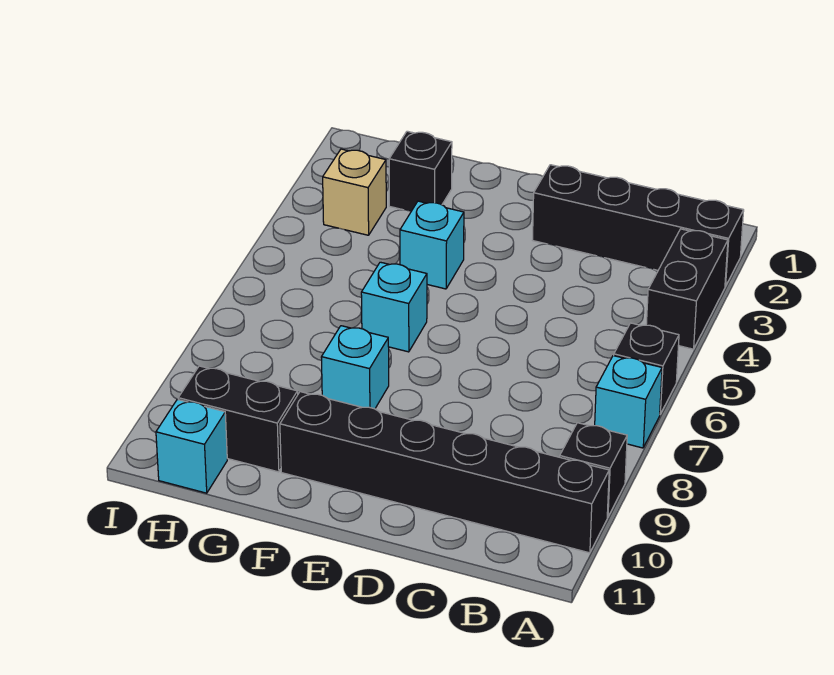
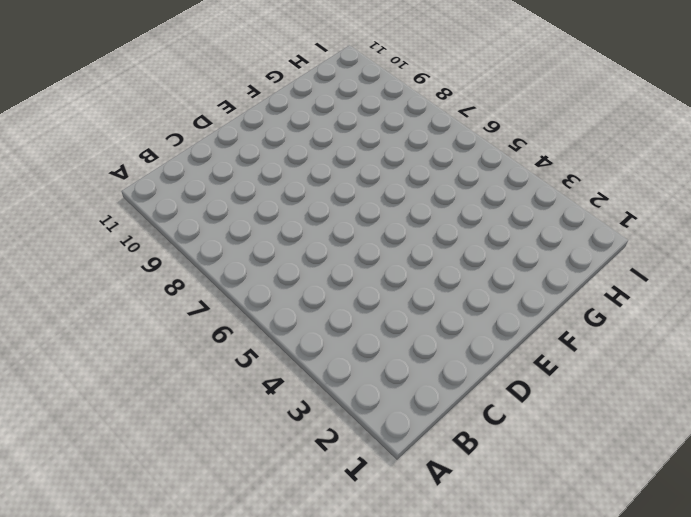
none -> black brick A2:D2 level 1
none -> black brick A3:A4 level 1
none -> black brick A6 level 1

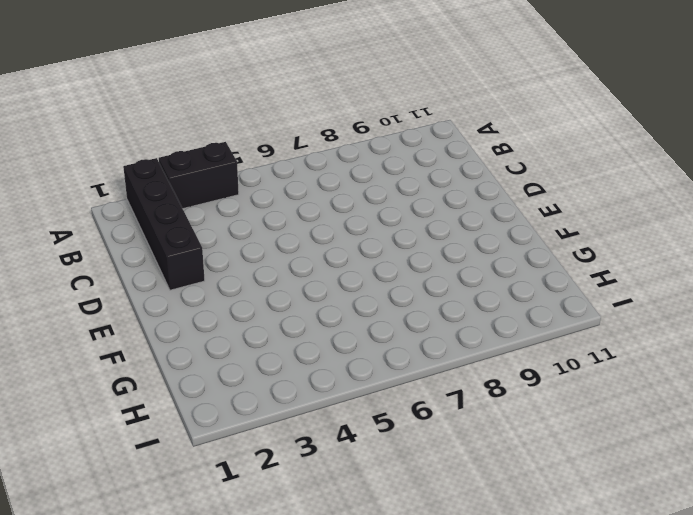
none -> black brick A6 level 1
none -> cyan brick A7 level 1
none -> black brick A9 level 1

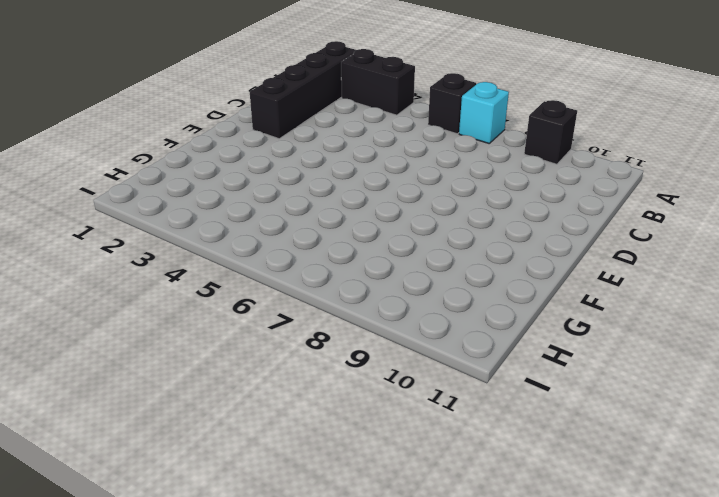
none -> black brick A10:F10 level 1
none -> cyan brick F4 level 1
none -> cyan brick F6 level 1

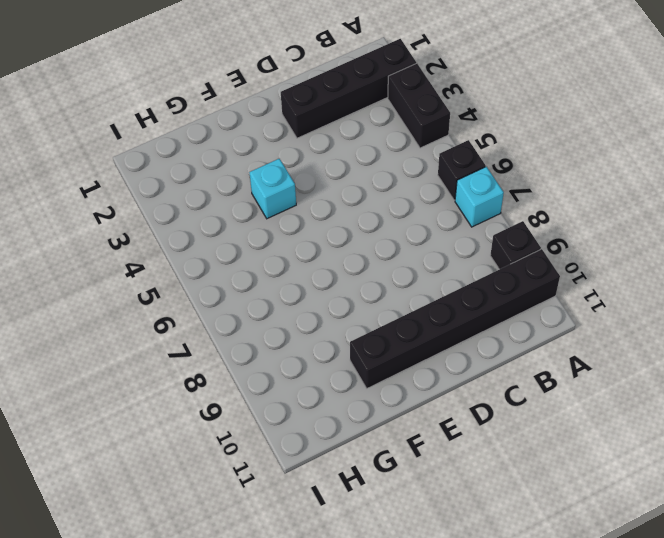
none -> cyan brick F6 level 1
none -> cyan brick F8 level 1
none -> black brick G2 level 1

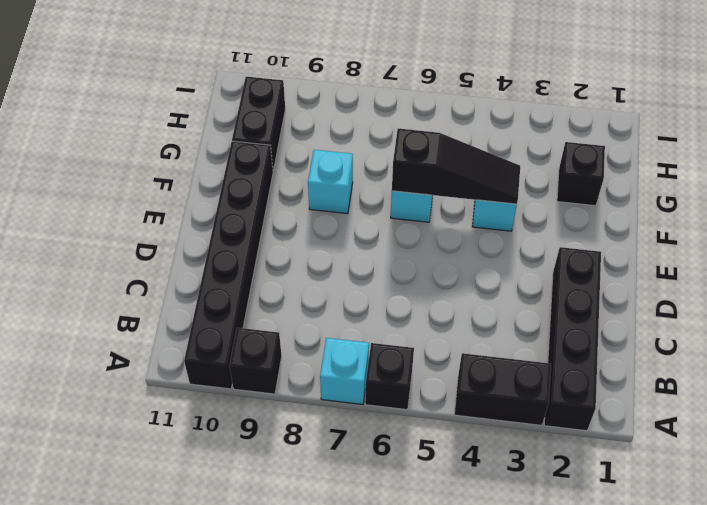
black slope F4:F6 level 2 top 6 -> none
none -> tan brick H3 level 1
none -> cyan brick H11 level 1

